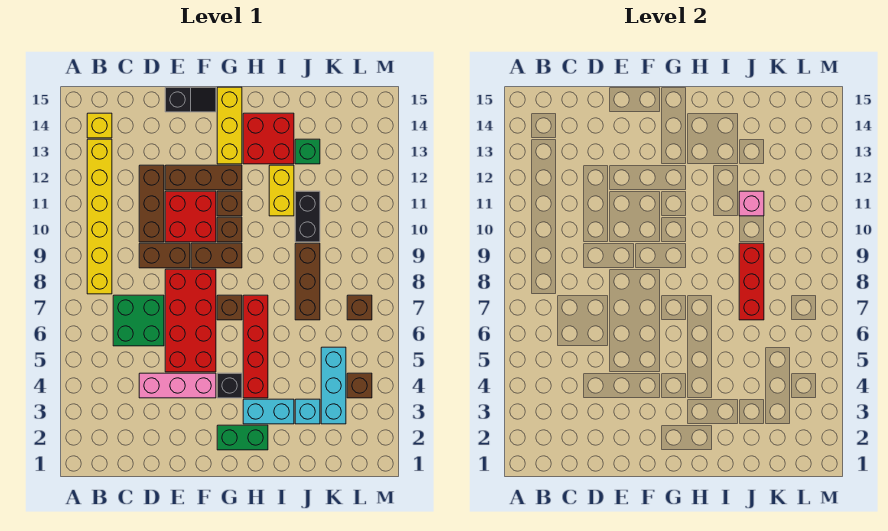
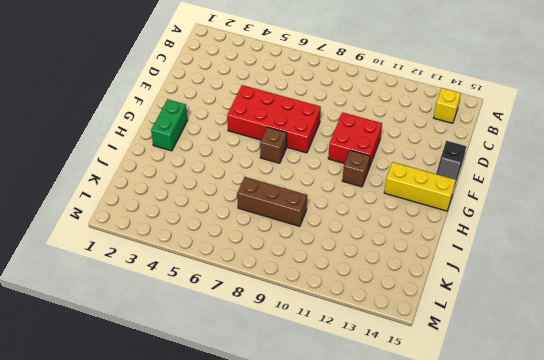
none -> yellow brick B8:B13 level 1
none -> green brick C6:D7 level 1
none -> pink brick D4:F4 level 1
none -> brown brick D9:E9 level 1

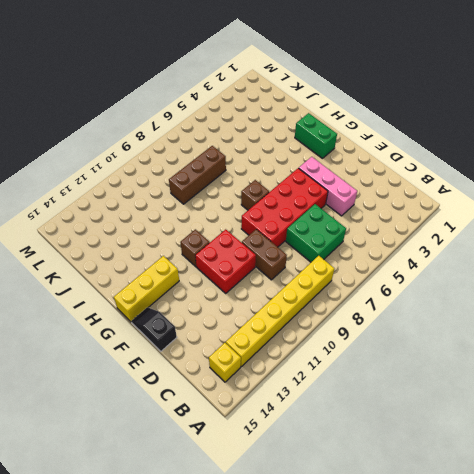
none -> brown brick D10:D12 level 1
none -> brown brick E12:G12 level 1
none -> brown brick F9:G9 level 1
none -> black brick G4 level 1

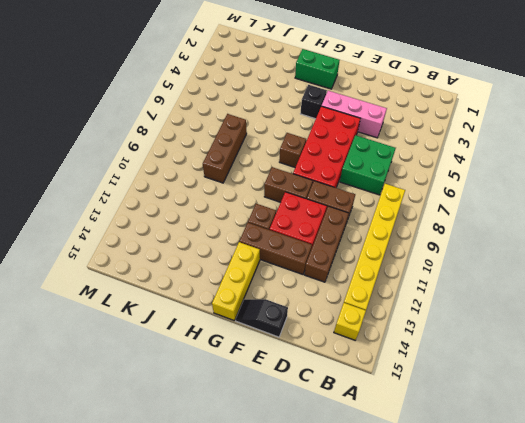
none -> brown brick G10 level 1
none -> cyan brick H3:I3 level 1
none -> red brick H4:H7 level 1
none -> red brick H13:I14 level 1

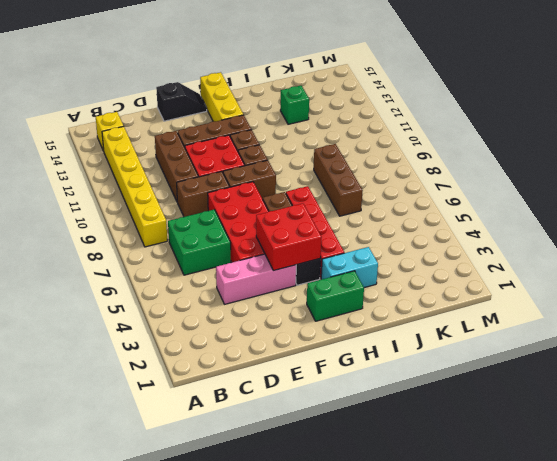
red brick F4:G5 level 2 -> red brick H13:I14 level 1
none -> yellow brick I11:I12 level 1
none -> cyan brick J3 level 1
none -> black brick J10:J11 level 1
none -> cyan brick K3:K5 level 1

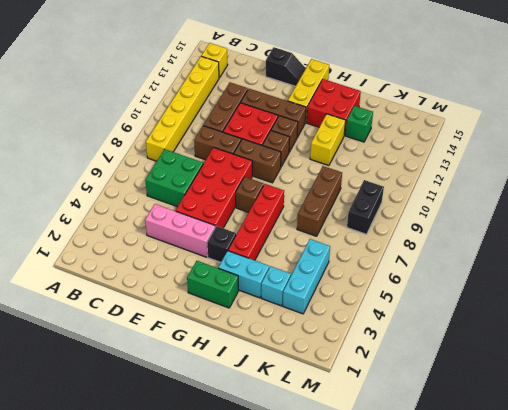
black brick L8:L9 level 1 -> black brick J10:J11 level 1
none -> brown brick L4 level 1
none -> brown brick L7 level 1
none -> red brick J7:J9 level 2
none -> pink brick J11 level 2

